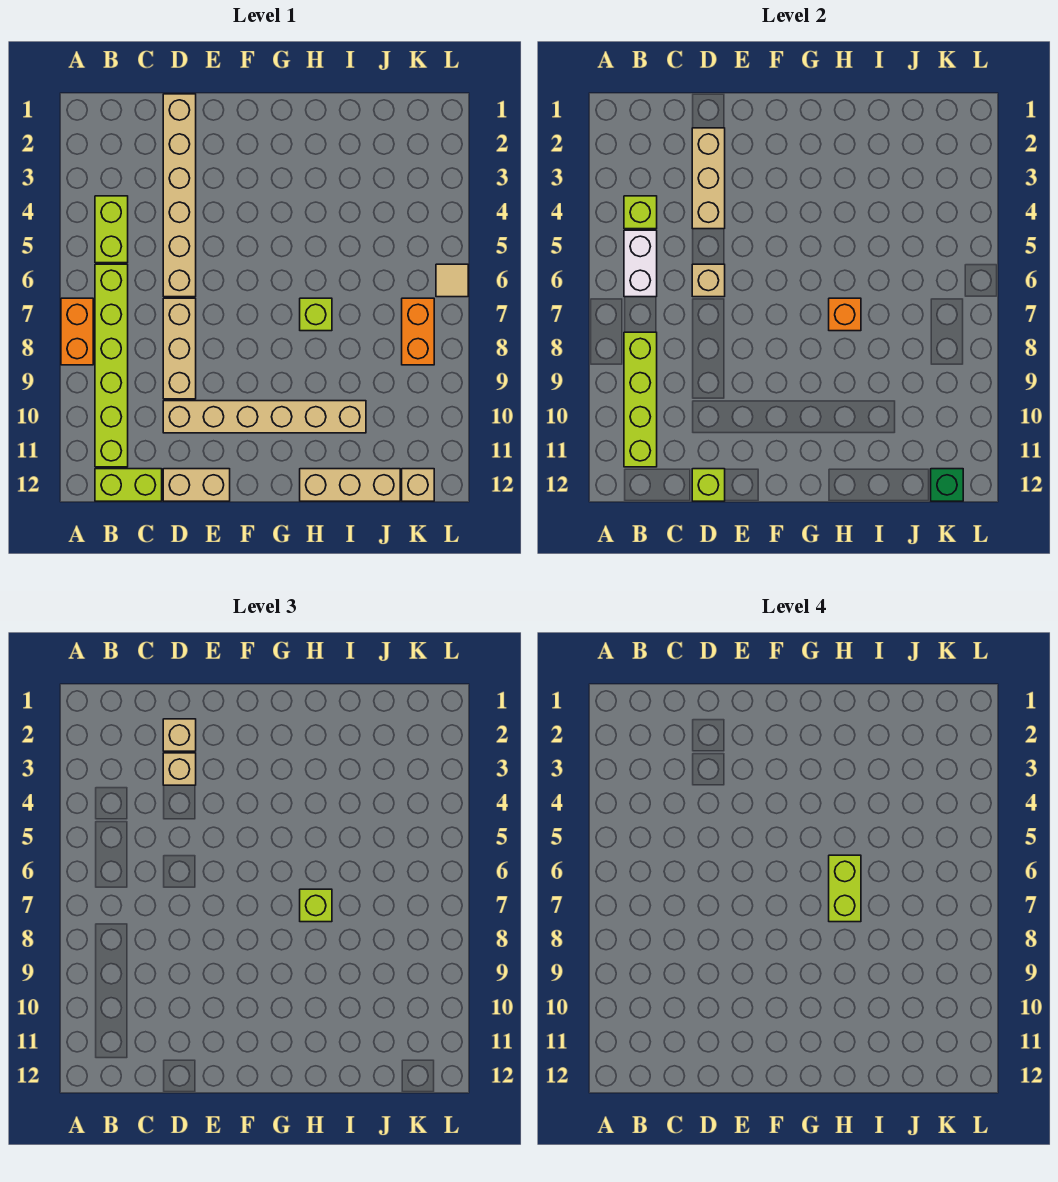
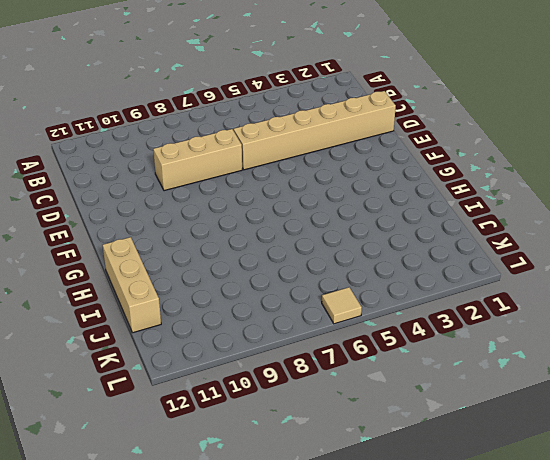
none -> orange brick A7:A8 level 1
none -> lime brick B4:B5 level 1
none -> lime brick B6:B11 level 1

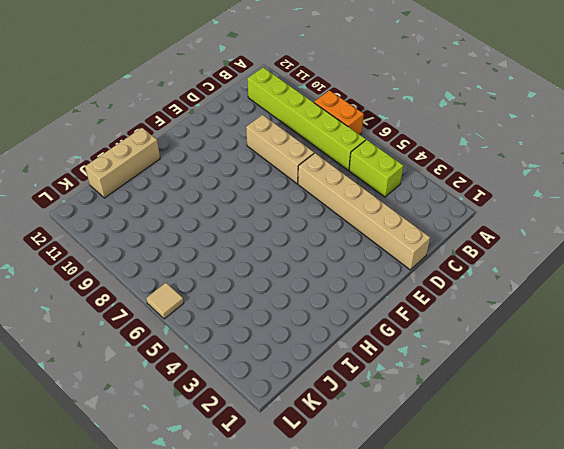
none -> lime brick B12:C12 level 1
none -> tan brick D10:I10 level 1
none -> tan brick D12:E12 level 1

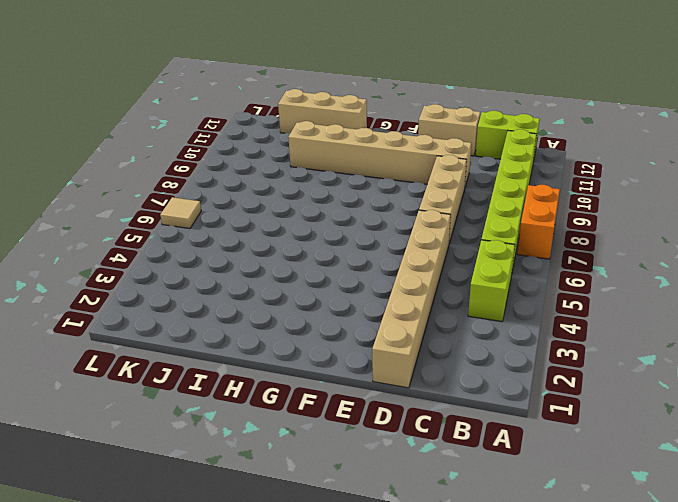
none -> lime brick H7 level 1
none -> orange brick K7:K8 level 1
none -> tan brick K12 level 1

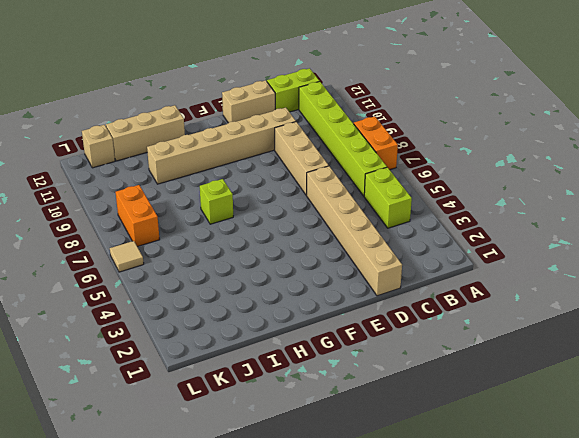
none -> lime brick B4 level 2
none -> white brick B5:B6 level 2
none -> lime brick B8:B11 level 2

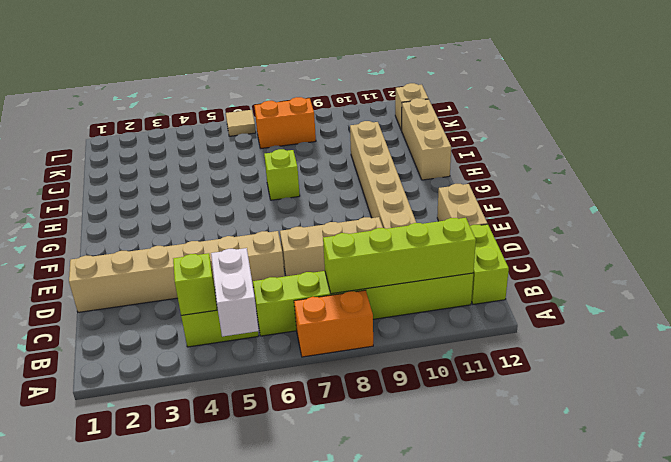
white brick A5:B5 level 2 -> white brick B5:B6 level 2
none -> tan brick D2:D4 level 2
none -> tan brick D6 level 2
none -> lime brick D12 level 2

